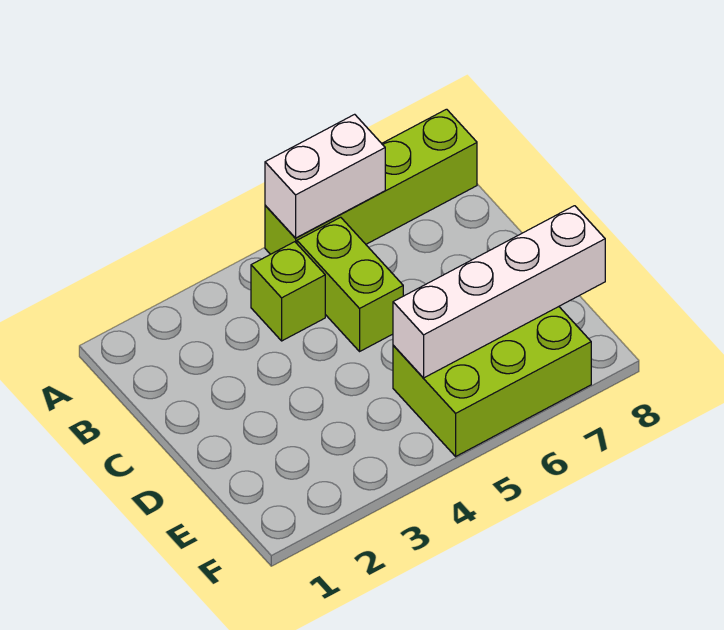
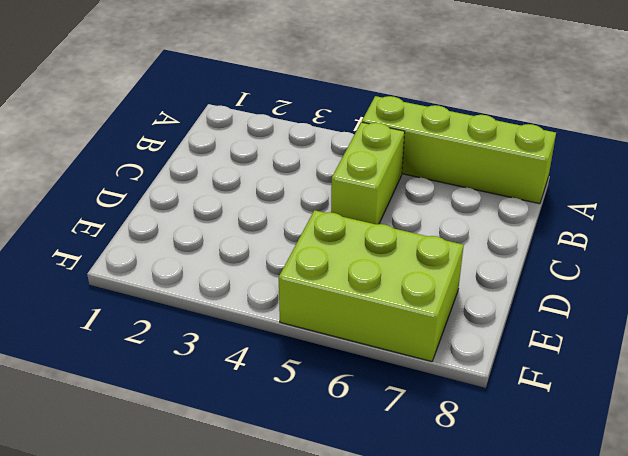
none -> lime brick B4 level 1
none -> white brick A5:A6 level 2

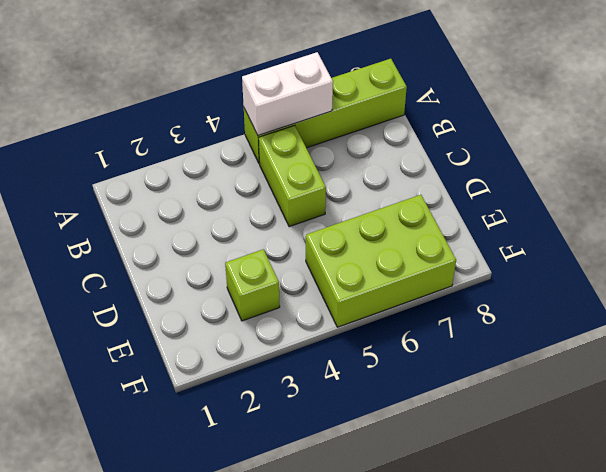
lime brick E3 level 1 -> lime brick B4 level 1
none -> white brick E5:E8 level 2

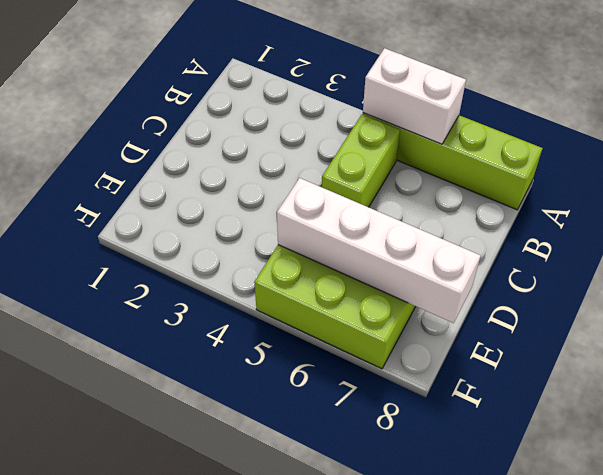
none -> lime brick B4 level 1

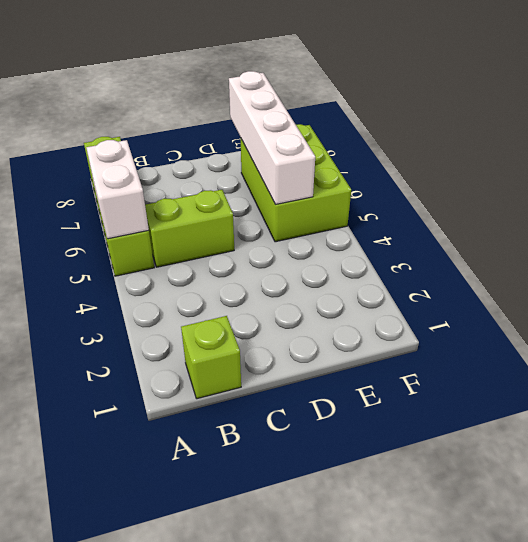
lime brick B1 level 1 -> lime brick B4 level 1

